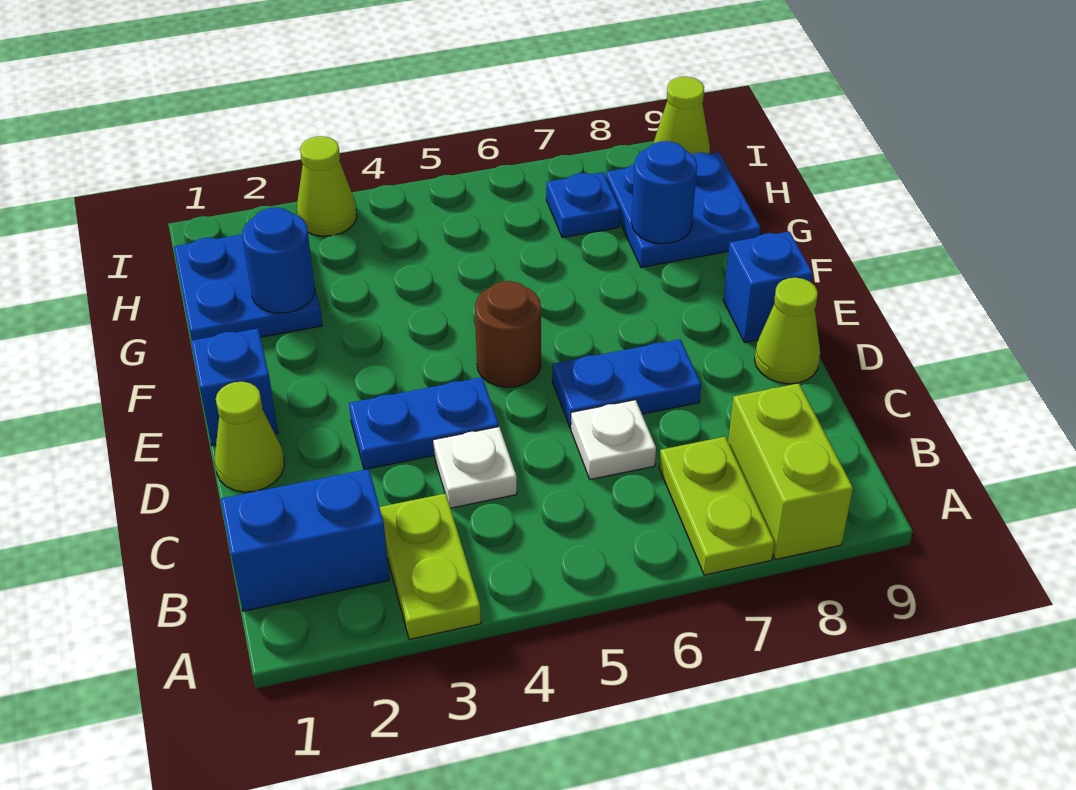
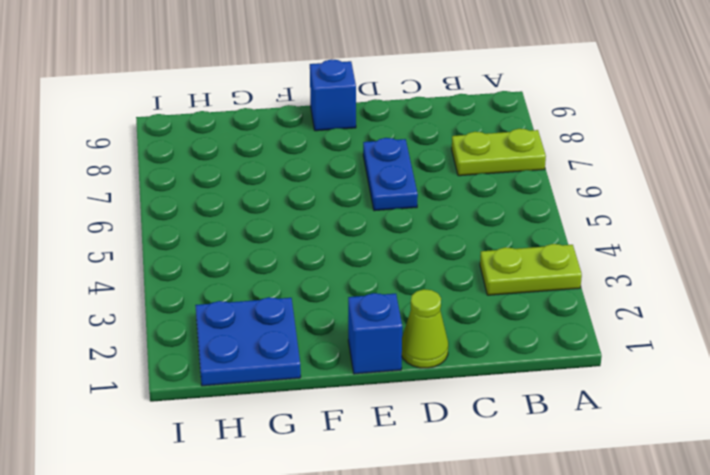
none -> lime brick A8:B8 level 1
none -> blue brick B1:B2 level 1
none -> white plate C4 level 1

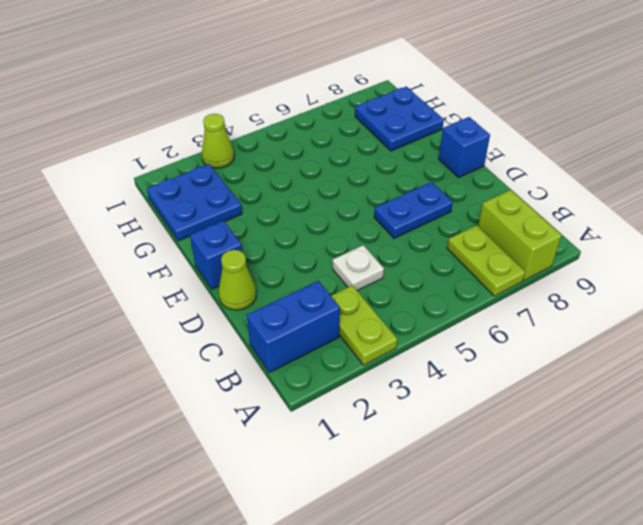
none -> white plate C6 level 1
none -> blue plate D3:D4 level 1
none -> lime cone D9 level 1

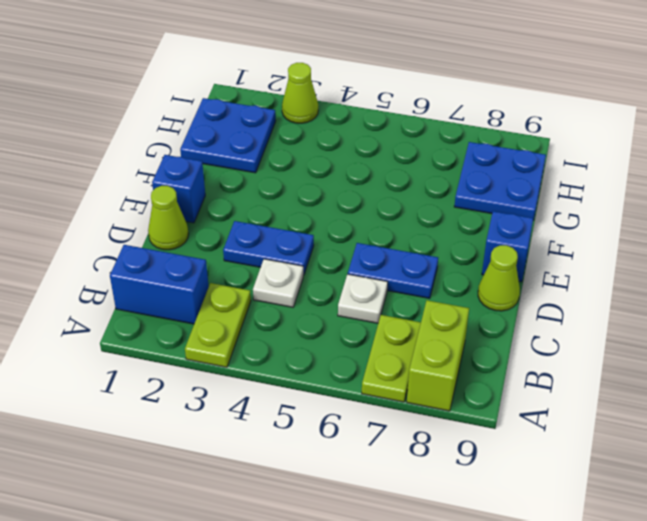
none -> brown round brick E5 level 1
none -> blue plate H7 level 1
none -> lime cone I9 level 1

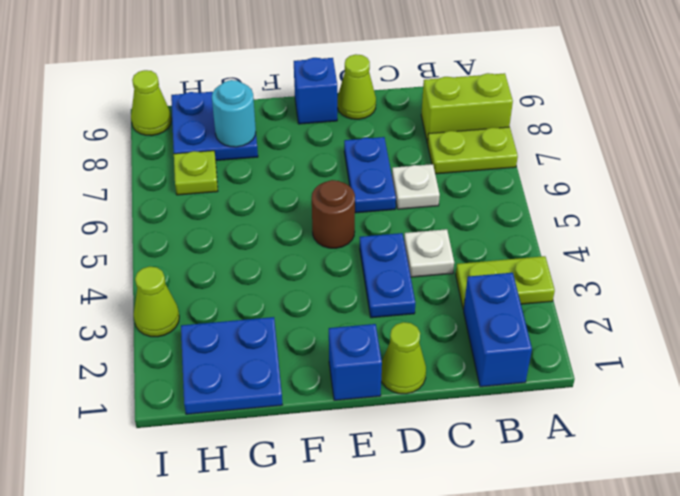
cyan round brick G8 level 2 -> blue round brick G8 level 2
lime plate H7 level 1 -> blue plate H7 level 1
none -> blue round brick G2 level 2

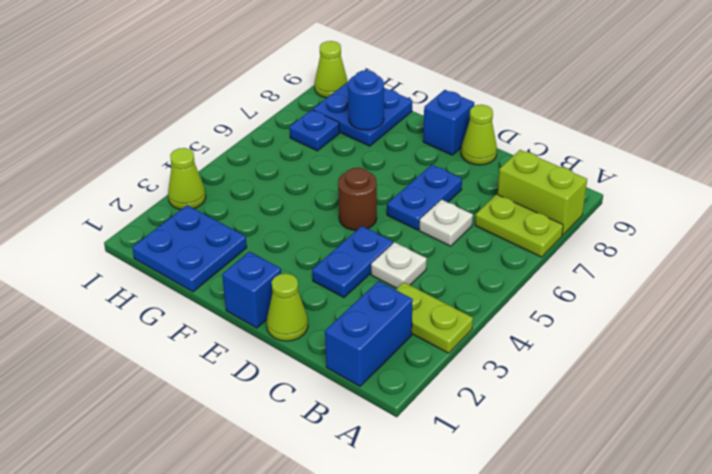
none -> blue round brick G2 level 2

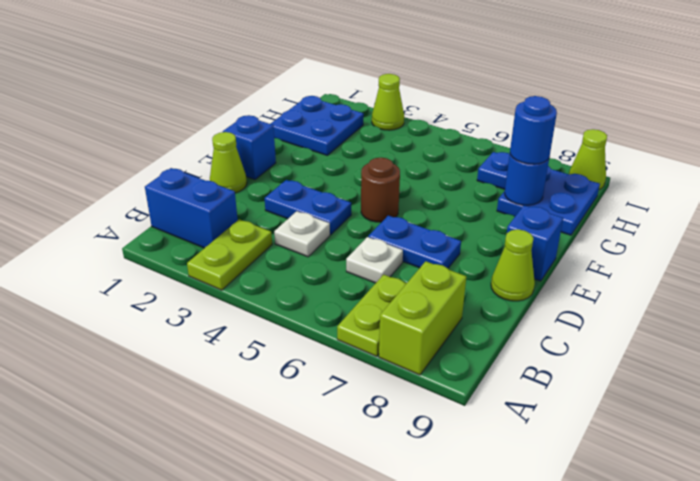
blue round brick G8 level 3 -> blue round brick G2 level 2

